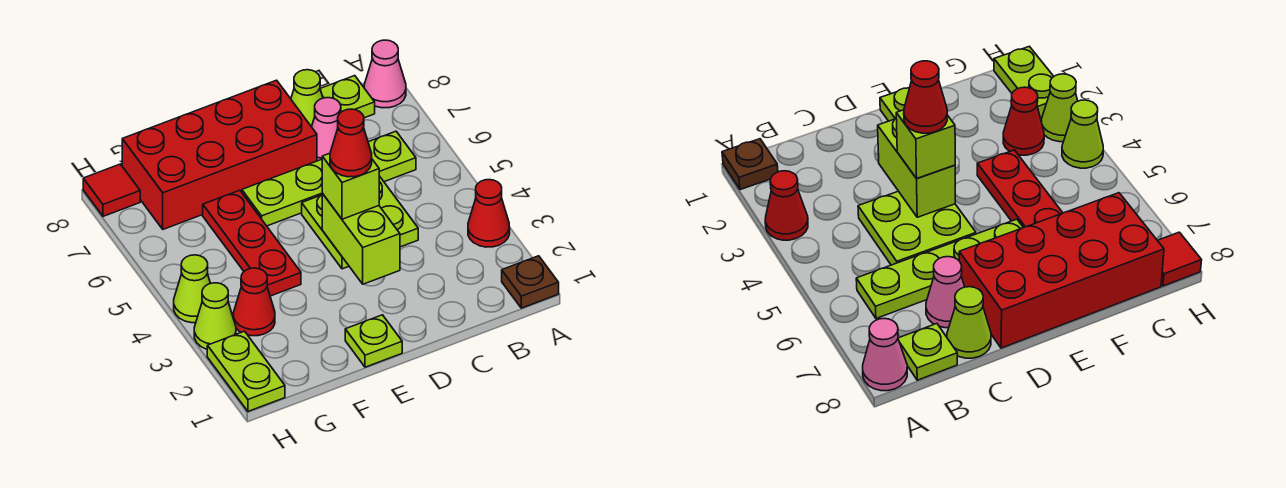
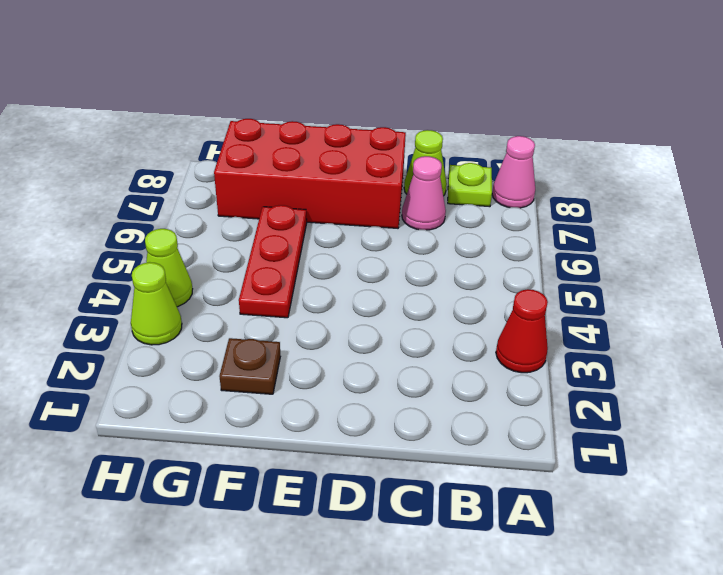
brown plate F2 level 1 -> brown plate A1 level 1
none -> lime plate B6:E6 level 1
none -> lime plate C4:D5 level 1
none -> lime plate E1 level 1

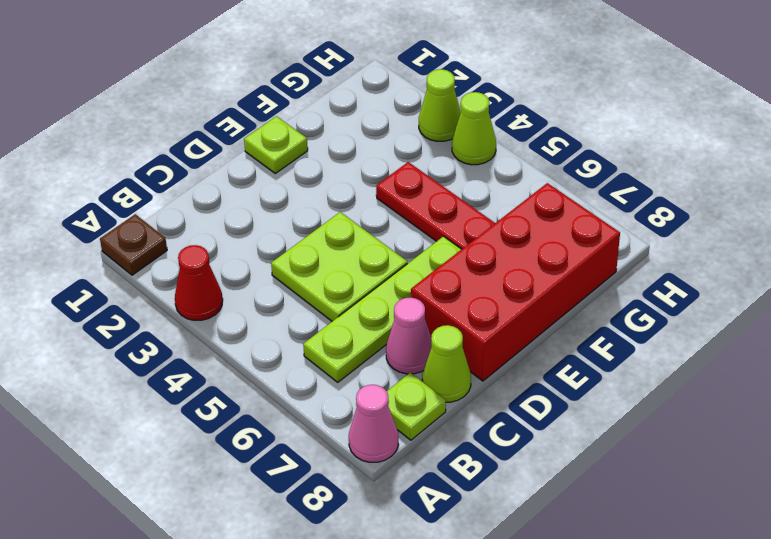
none -> red cone G3 level 1
none -> lime plate H1:H2 level 1
none -> red tile H8 level 1

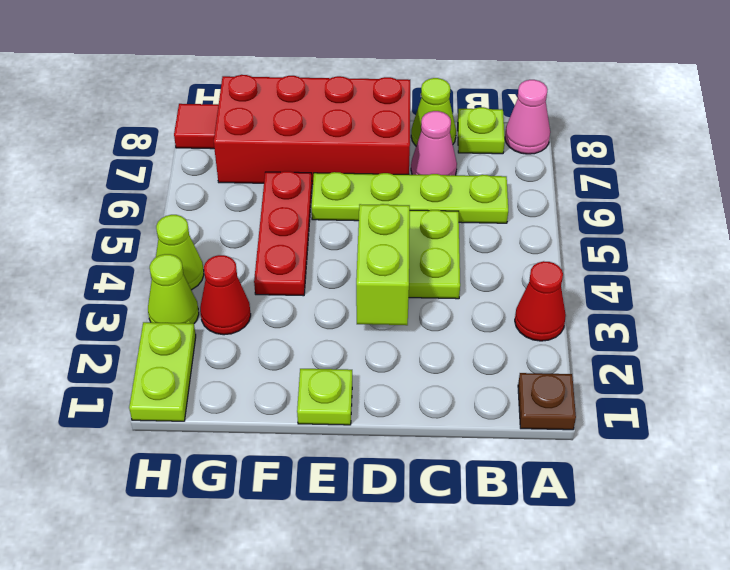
none -> lime brick D4 level 3
none -> red cone D4 level 4

